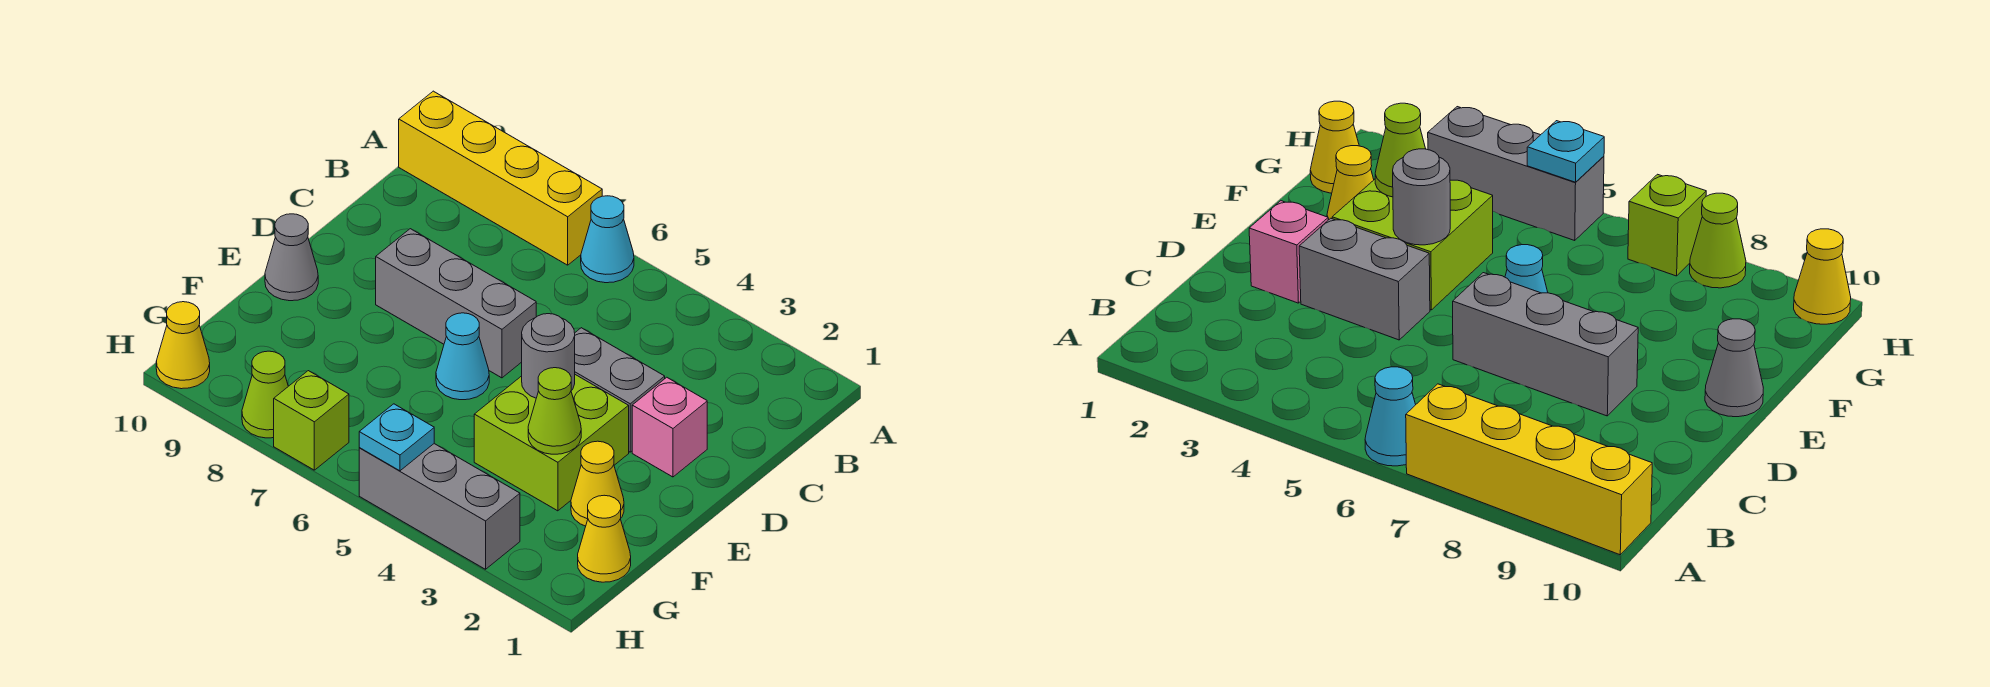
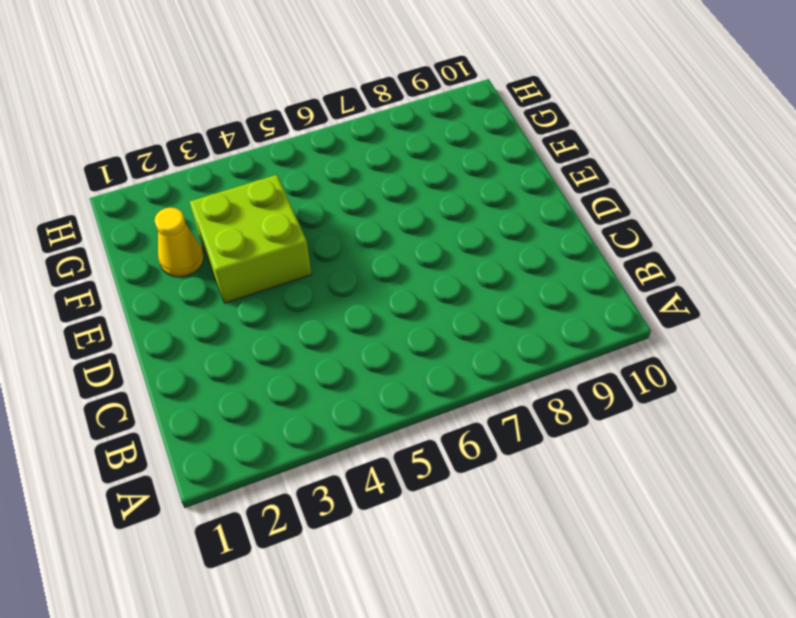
none -> cyan cone A6 level 1
none -> yellow brick A7:A10 level 1
none -> pink brick D2 level 1

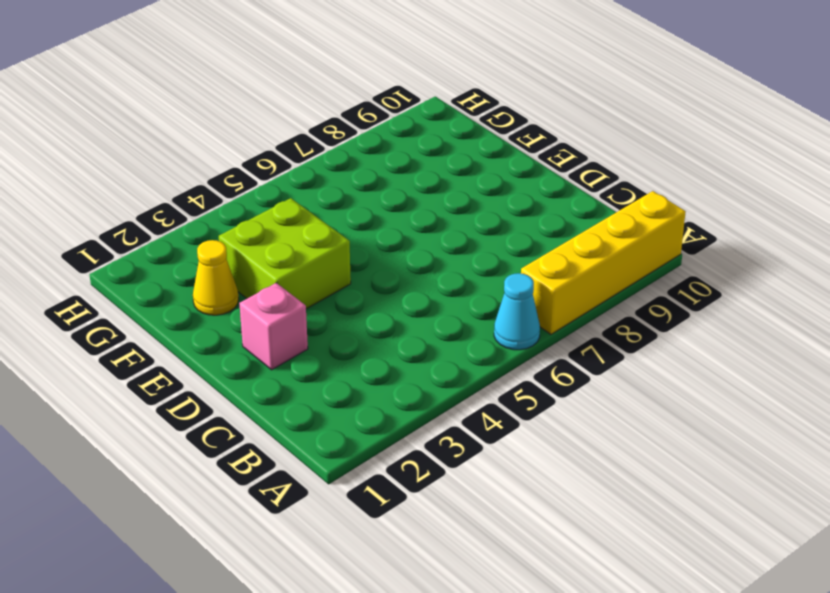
none -> grey brick D3:D4 level 1
none -> grey brick D6:D8 level 1
none -> cyan cone E6 level 1

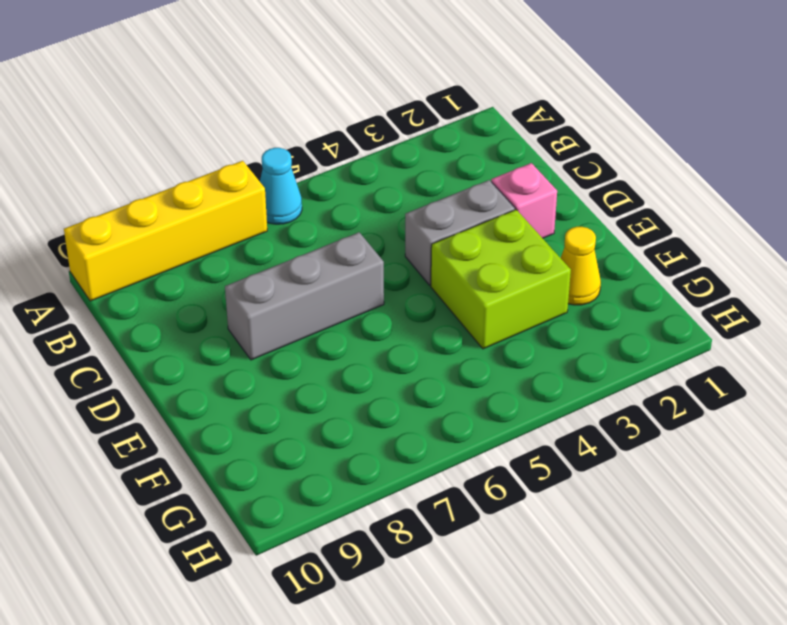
none -> cyan cone E6 level 1
none -> grey cone E10 level 1
none -> yellow cone G1 level 1

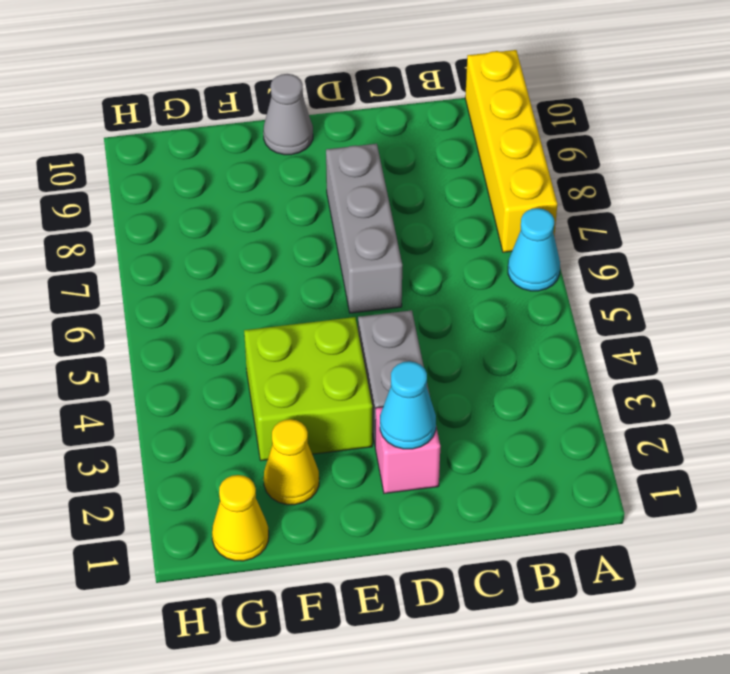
cyan cone D2 level 2 -> cyan cone E6 level 1
none -> grey brick H3:H5 level 1
none -> lime brick H7 level 1
none -> lime cone H8 level 1

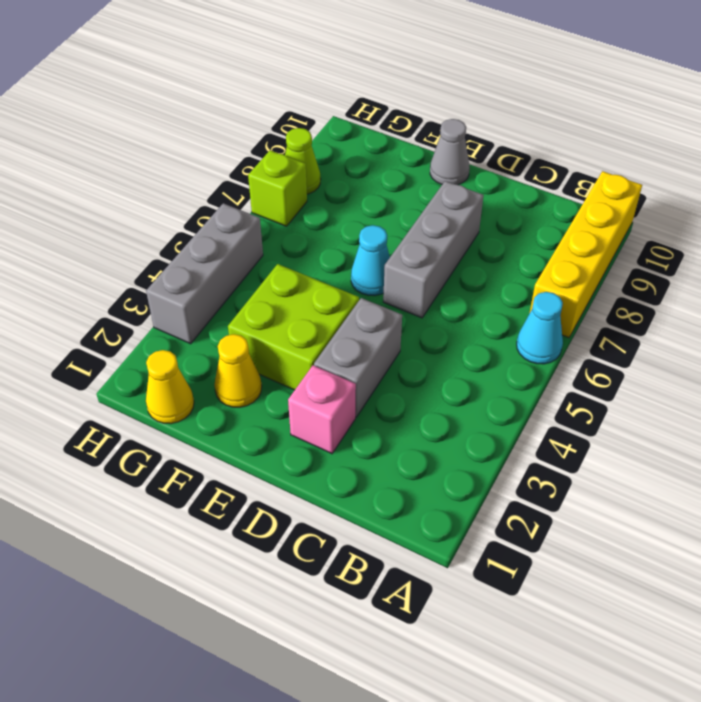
none -> yellow cone H10 level 1
none -> grey round brick E4 level 2
none -> lime cone F3 level 2

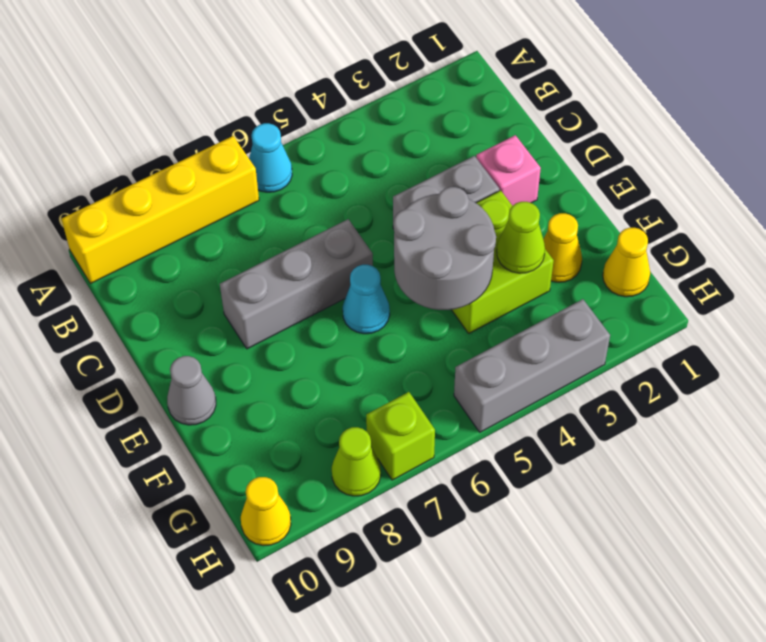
grey round brick E4:F5 level 2 -> grey round brick E4 level 2
none -> cyan plate H5 level 2

